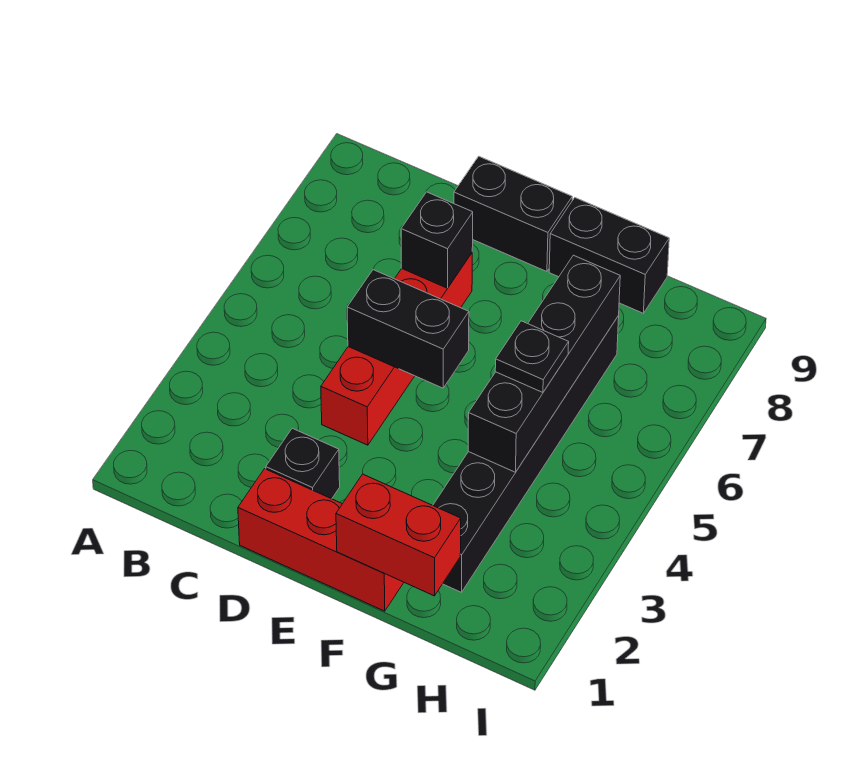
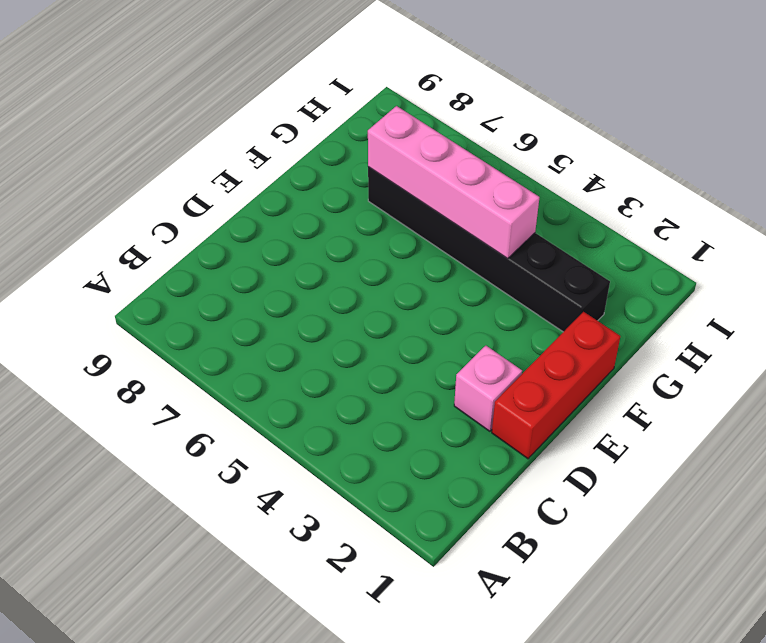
pink brick D2 level 1 -> black brick D2 level 1
pink brick G4:G7 level 2 -> black brick G4:G7 level 2
none -> red brick D4:D7 level 1
none -> black brick D9:E9 level 1

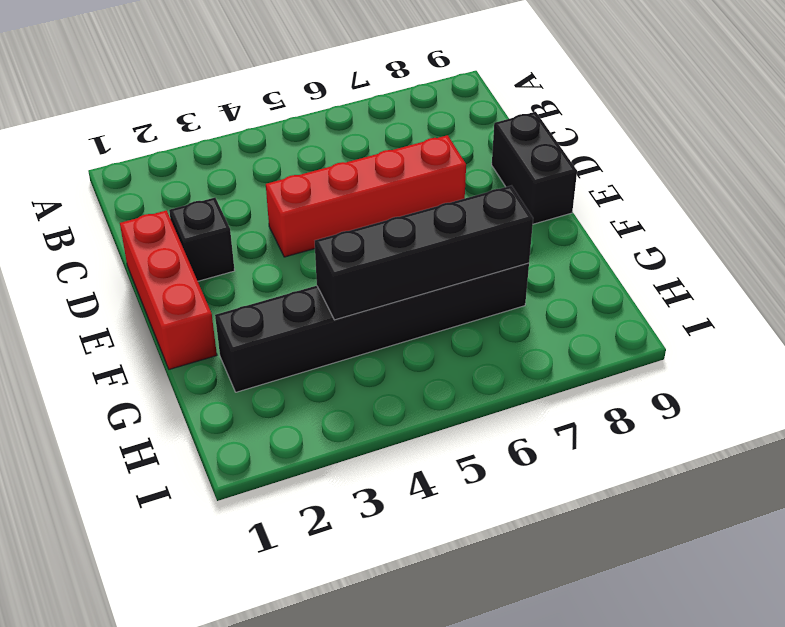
none -> black brick F9:G9 level 1
none -> black brick D5:E5 level 2

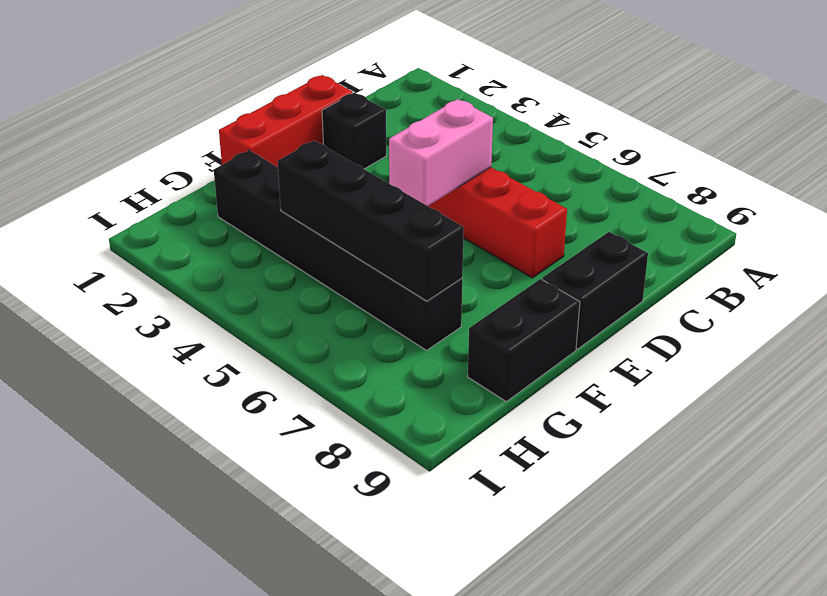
pink brick D5:E5 level 2 -> black brick D5:E5 level 2
none -> black brick D7 level 2
none -> red brick F1:G1 level 2

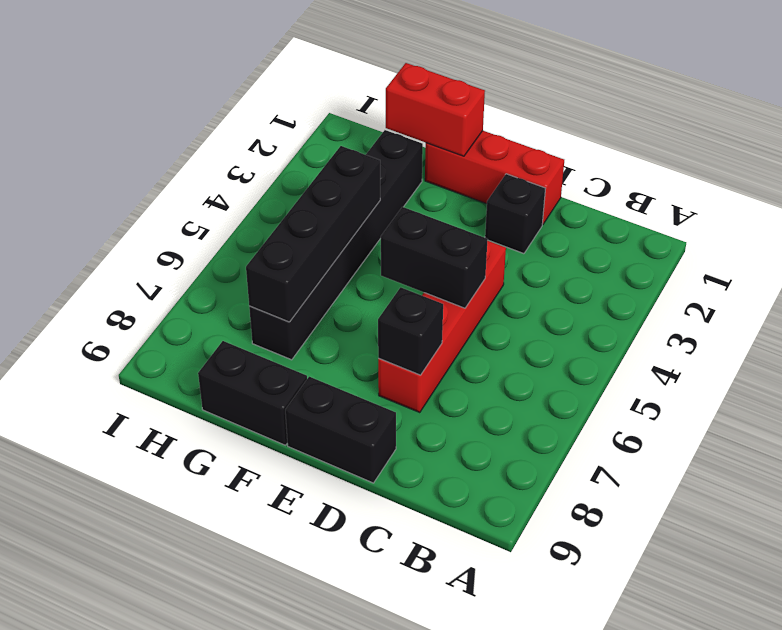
none -> black plate G5 level 3

